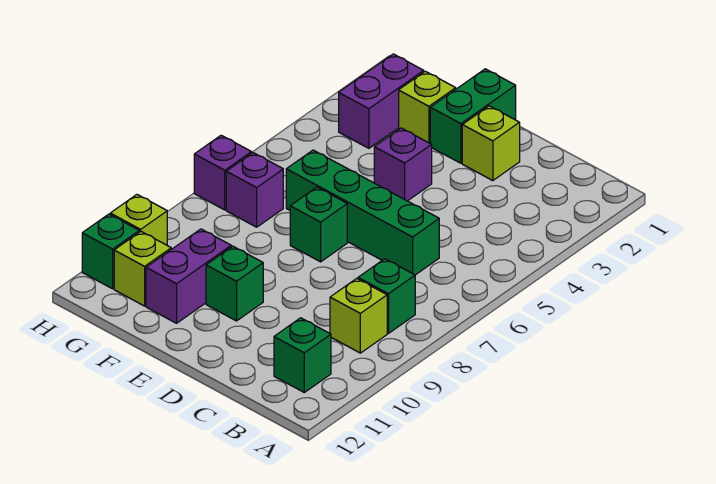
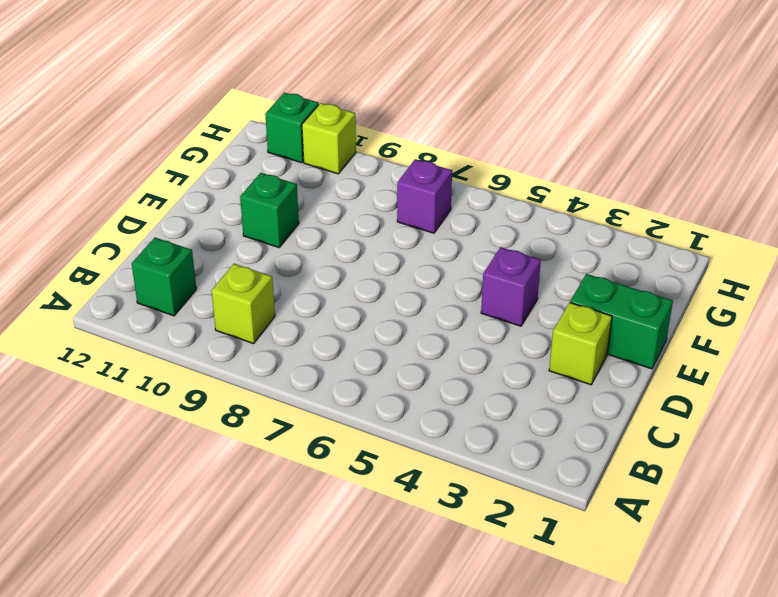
none -> green brick B8 level 1
none -> green brick C6:F6 level 1
none -> green brick E7 level 1

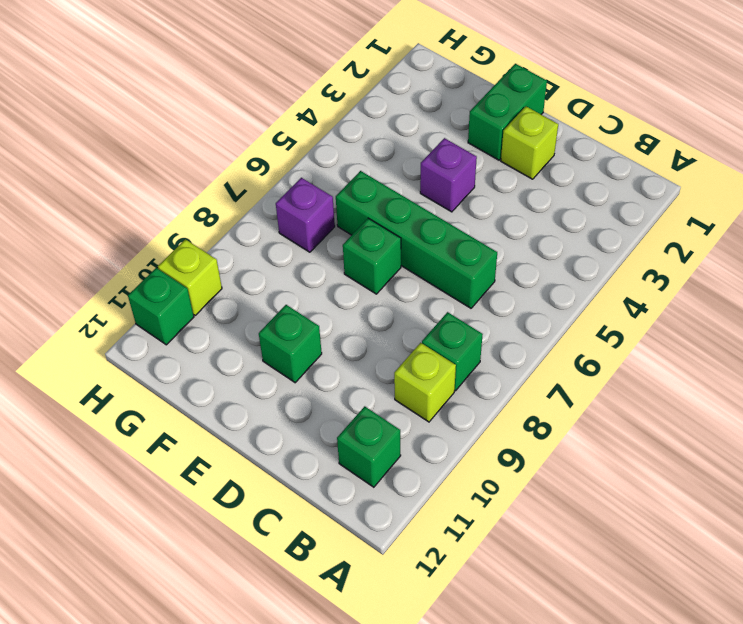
none -> lime brick F2 level 1
none -> purple brick F10:F11 level 1
none -> purple brick G2:G3 level 1

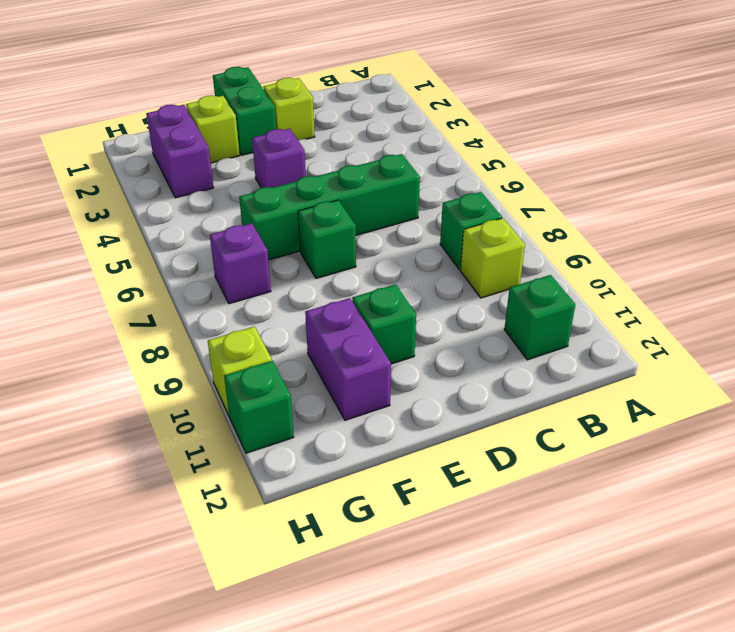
none -> lime brick G11 level 1
none -> purple brick H7 level 1

